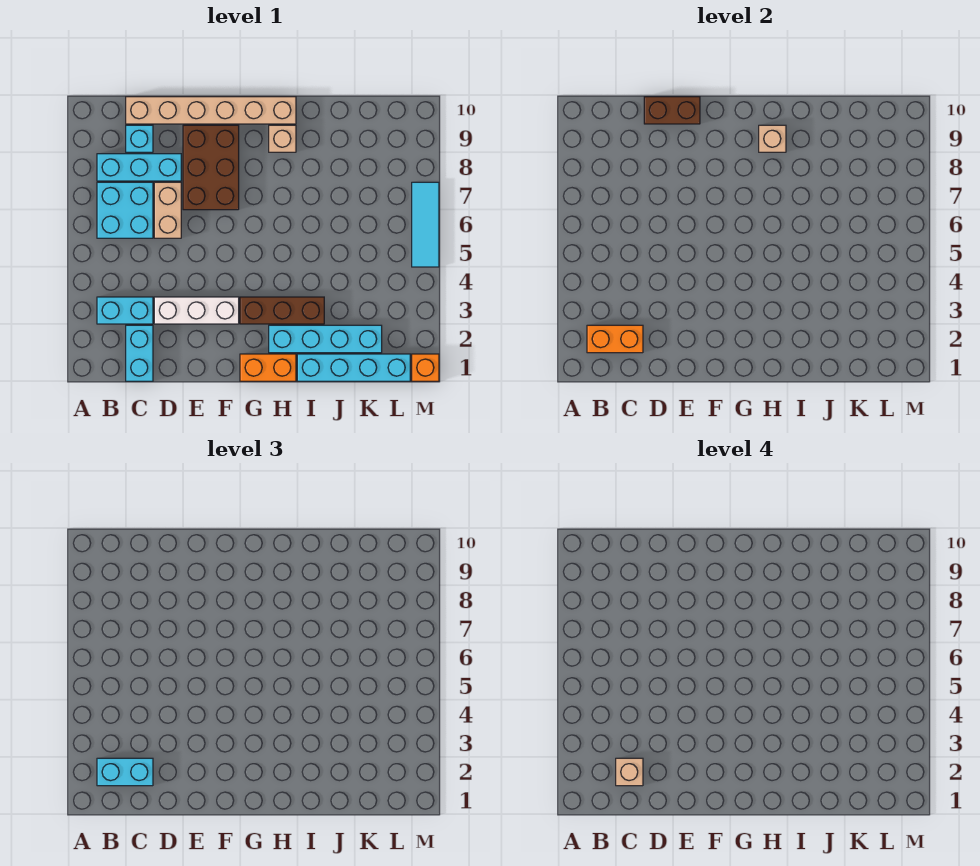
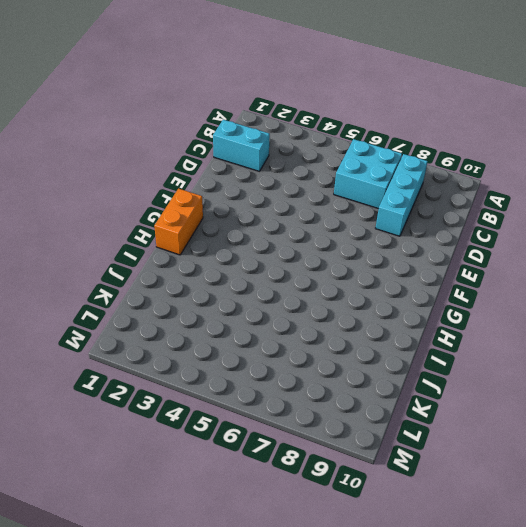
none -> cyan brick B3:C3 level 1
none -> cyan brick C9 level 1
none -> tan brick C10:H10 level 1

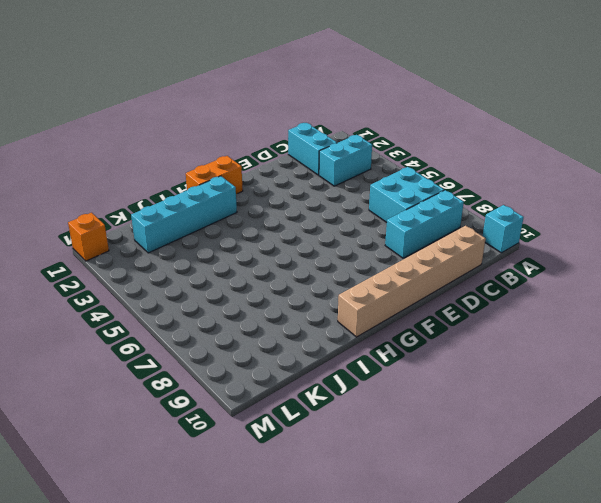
cyan brick A10 level 1 -> cyan brick C9 level 1
none -> white brick D3:F3 level 1
none -> tan brick D6:D7 level 1
none -> brown brick E7:F9 level 1

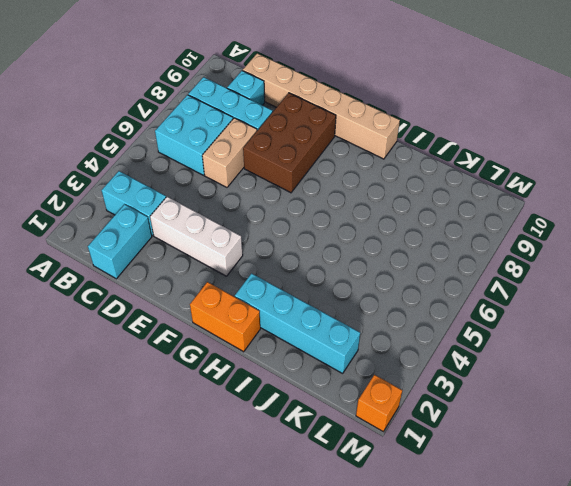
none -> brown brick G3:I3 level 1
none -> tan brick H9 level 1
none -> cyan brick I1:L1 level 1

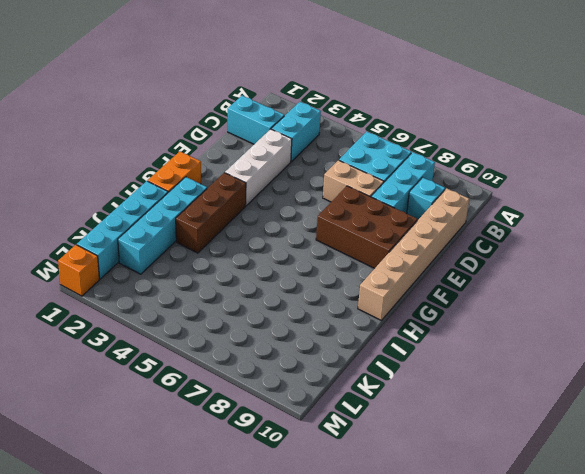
none -> tan brick H9 level 1
none -> cyan tile M5:M7 level 1
none -> orange brick B2:C2 level 2

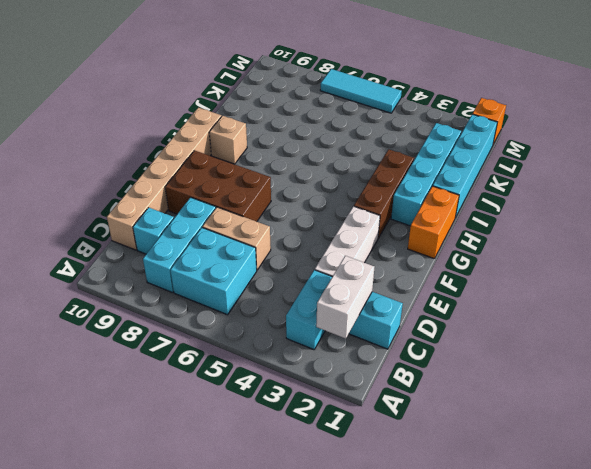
white brick B2:C2 level 2 -> orange brick B2:C2 level 2
none -> brown brick D10:E10 level 2
none -> tan brick H9 level 2
none -> cyan brick B2:C2 level 3

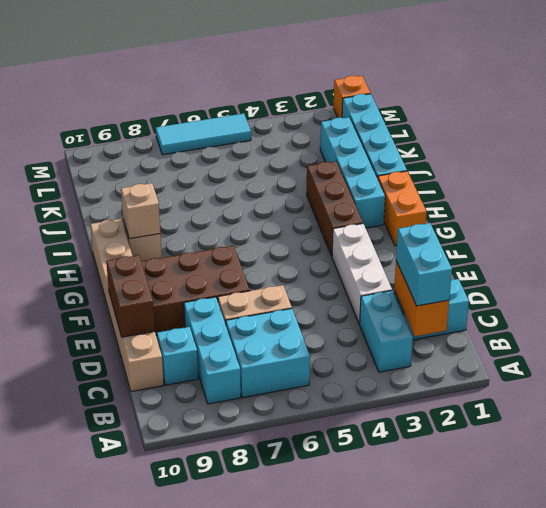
none -> tan brick C2 level 4

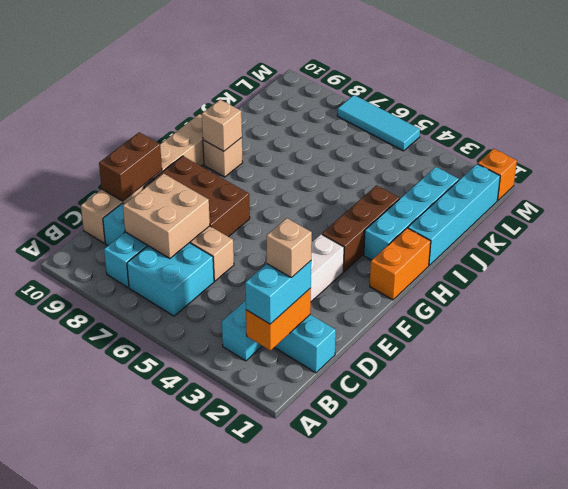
tan brick C7:D8 level 2 -> none

